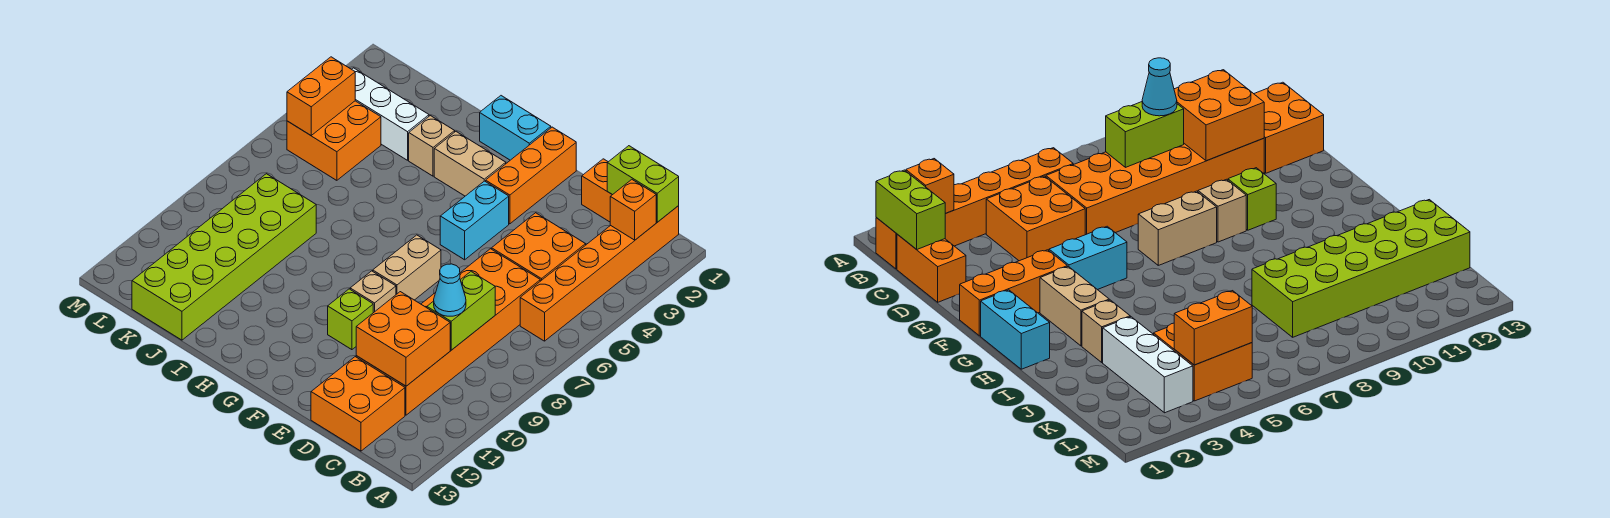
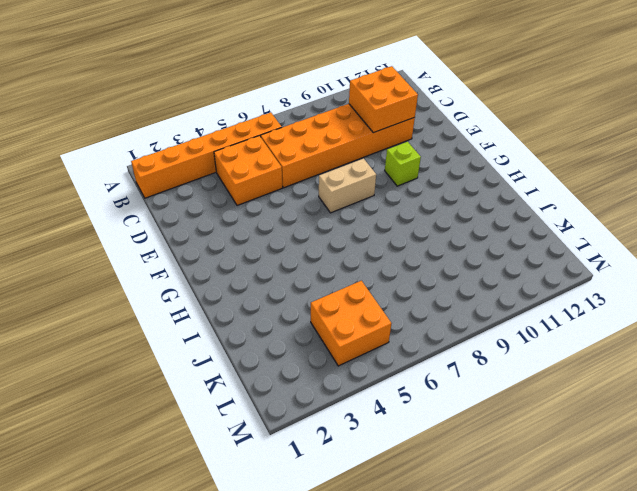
none -> orange brick C1:D1 level 1
none -> orange brick C12:D13 level 1
none -> orange brick F1:F3 level 1

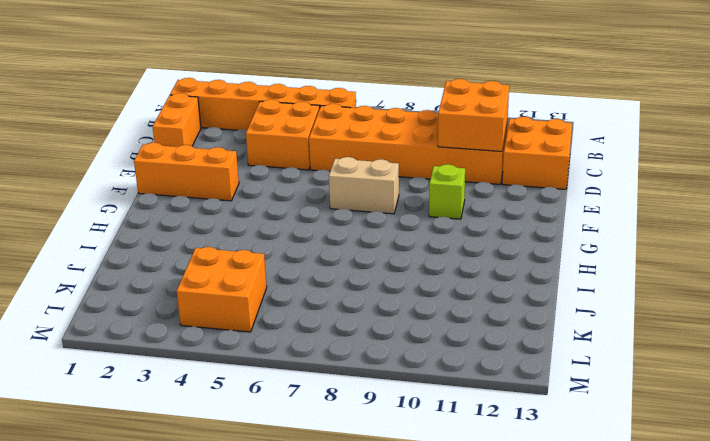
none -> cyan brick F4:F5 level 1
none -> tan brick F9 level 1
none -> cyan brick G1:H1 level 1

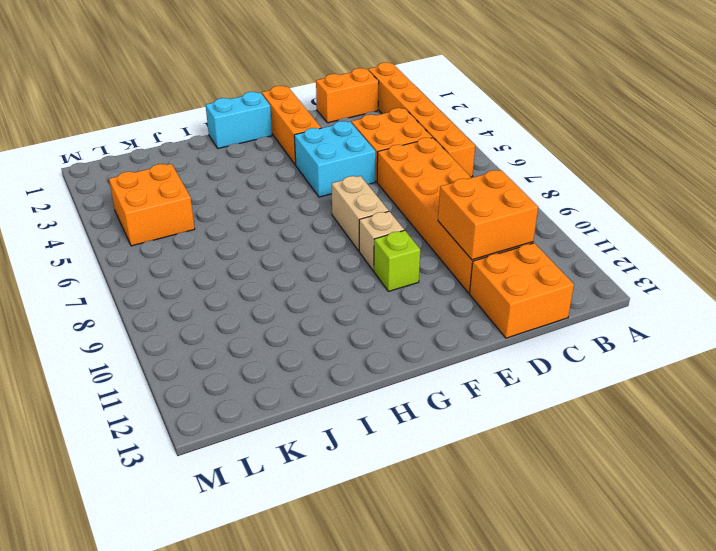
cyan brick E4:F5 level 1 -> cyan brick F4:F5 level 1
none -> tan brick G3:H3 level 1
none -> tan brick I3 level 1
none -> white brick J3:L3 level 1

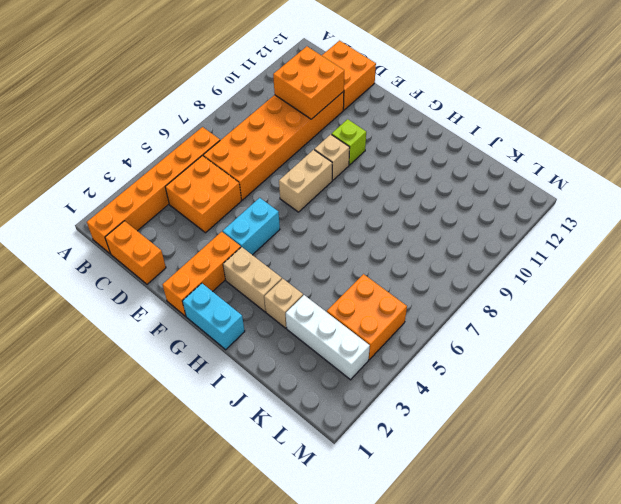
none -> lime brick J8:K13 level 1
none -> lime brick B1:C1 level 2
none -> orange brick B2 level 2

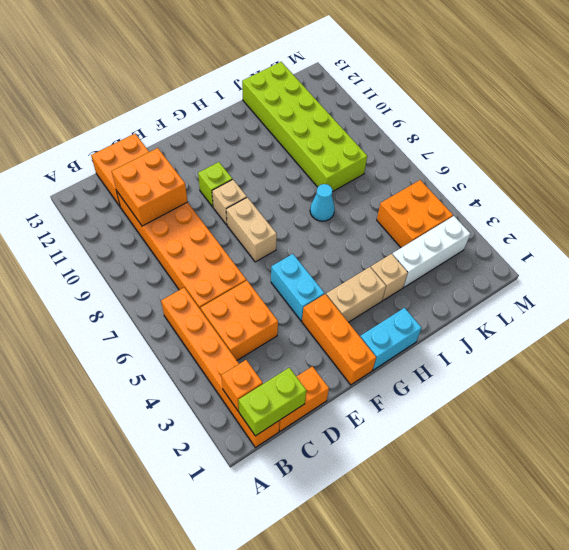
cyan cone I7 level 1 -> cyan cone C9 level 3
none -> lime brick C8:C9 level 2
none -> orange brick L4:L5 level 2

